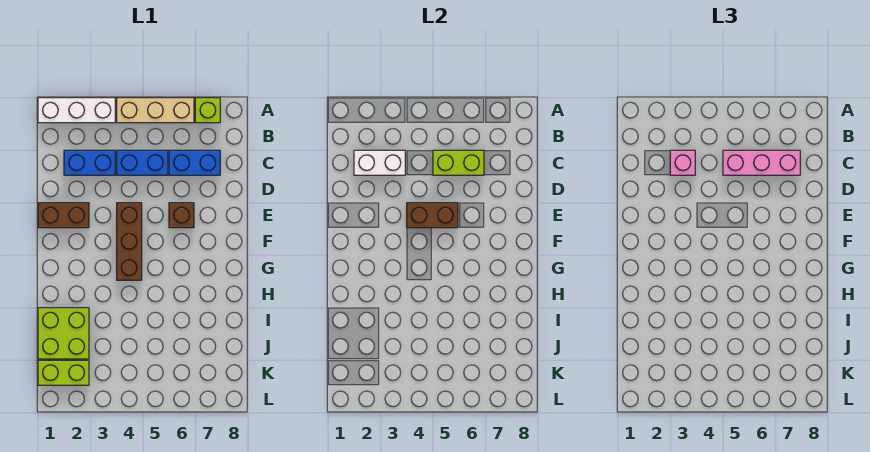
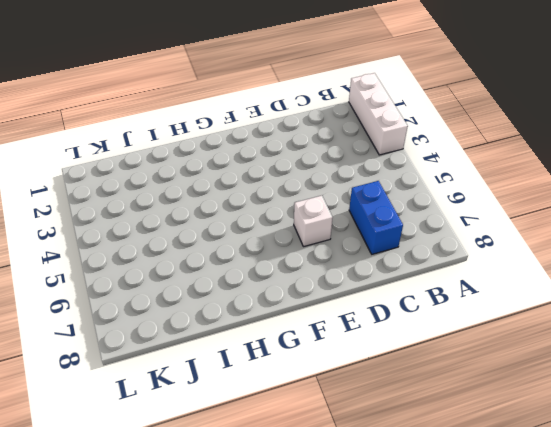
white brick E6 level 1 -> brown brick E6 level 1
none -> tan brick A4:A6 level 1
none -> lime brick A7 level 1
none -> blue brick C2:C3 level 1

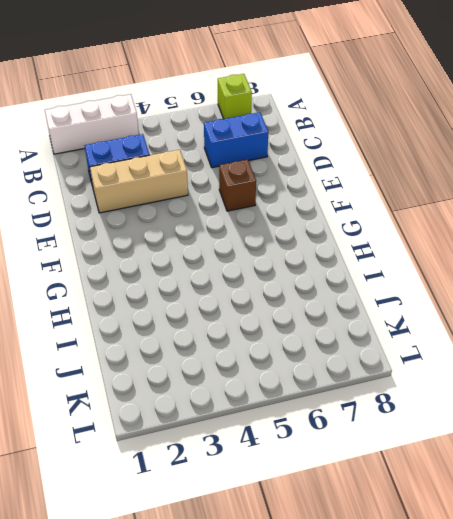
tan brick D2:D4 level 1 -> tan brick A4:A6 level 1
none -> blue brick C4:C5 level 1
none -> brown brick E1:E2 level 1
none -> brown brick E4:G4 level 1

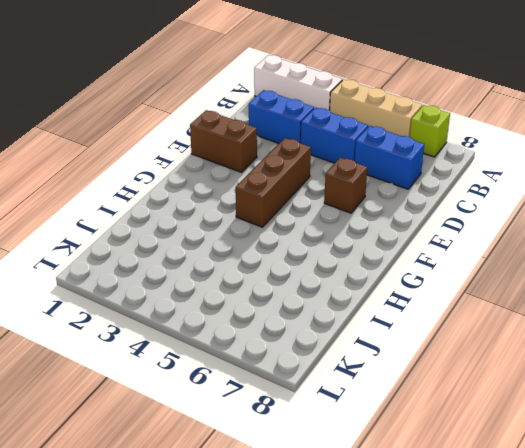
none -> lime brick I1:J2 level 1
none -> lime brick K1:K2 level 1
none -> white brick C2:C3 level 2

